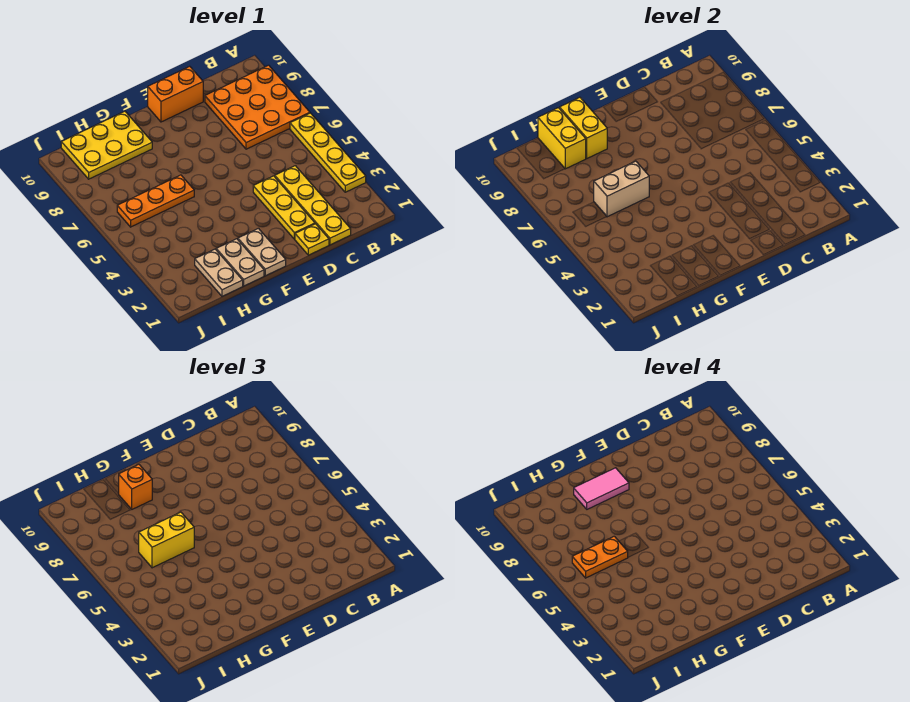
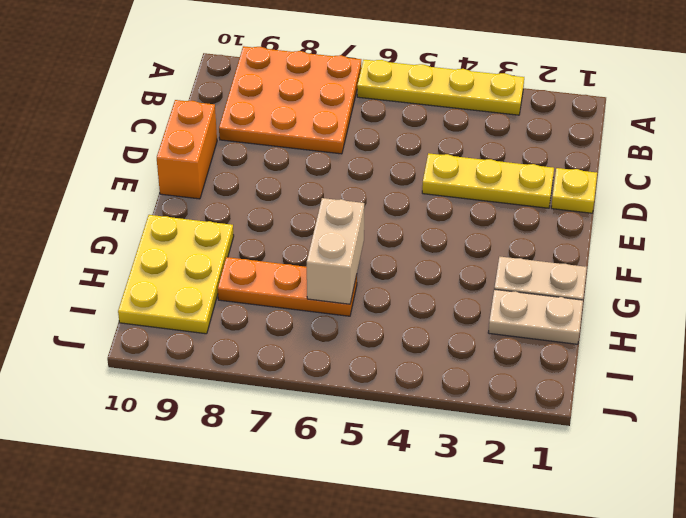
orange plate H6:H8 level 1 -> orange plate G6:I6 level 1
none -> yellow plate C1:C4 level 1
none -> tan plate F1:F2 level 1
none -> yellow brick G9:G10 level 2

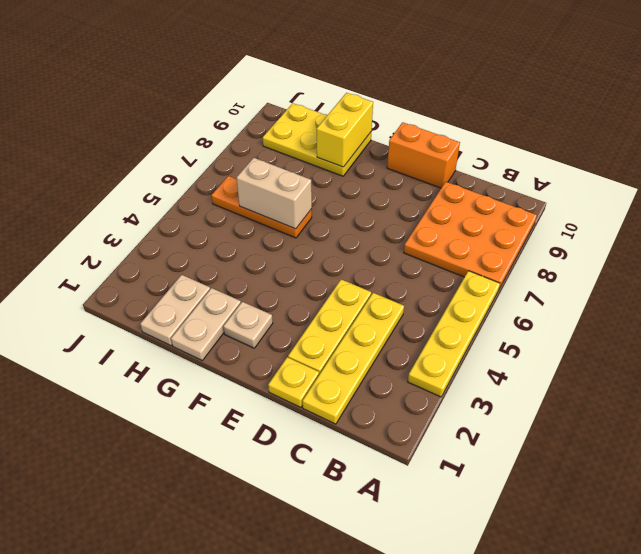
tan plate F2 level 1 -> tan plate F1:F2 level 1
none -> yellow brick H9:H10 level 2
none -> yellow brick G6:H6 level 3
none -> orange brick G9 level 3

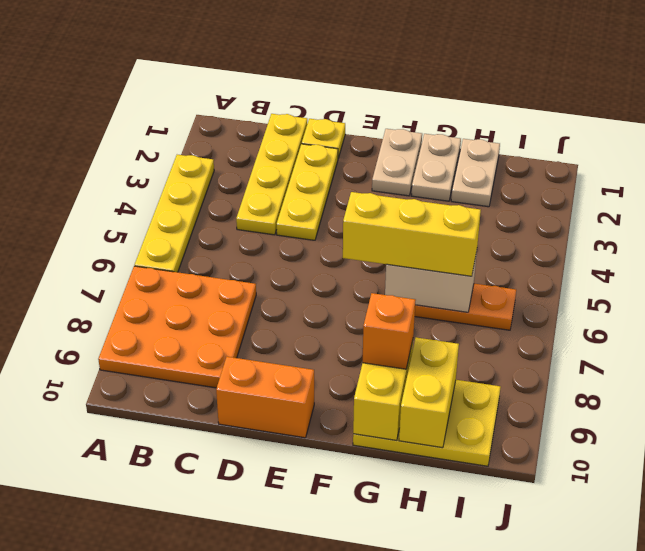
yellow brick F6:H6 level 3 -> yellow brick G6:H6 level 3
none -> pink tile F9:G9 level 4
none -> orange plate H6:I6 level 4

